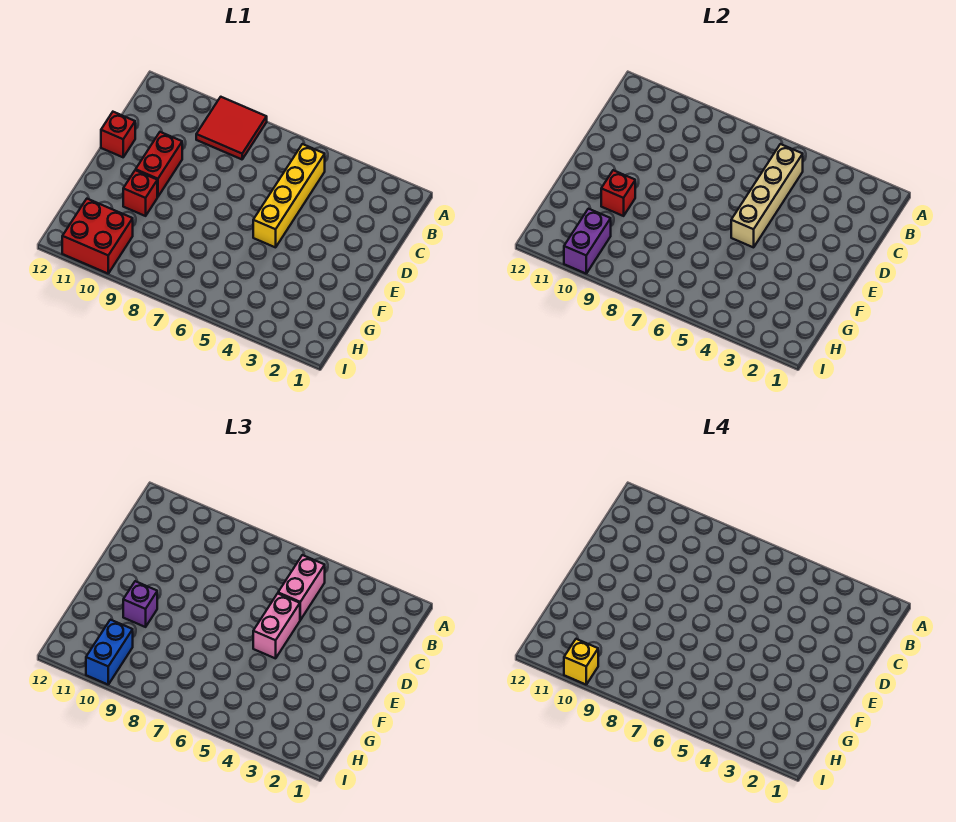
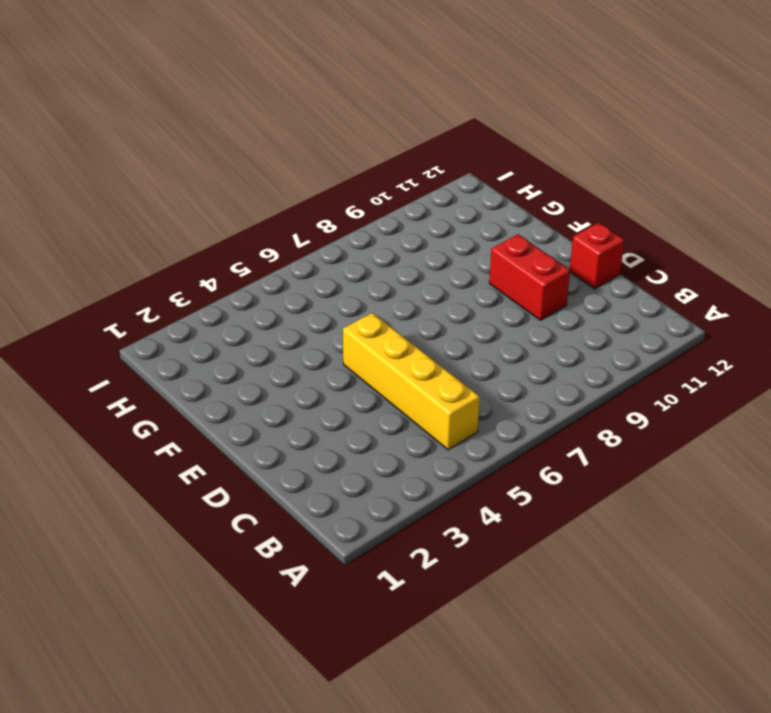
none -> red tile A8:B9 level 1
none -> red brick F10 level 1
none -> red brick H10:I11 level 1

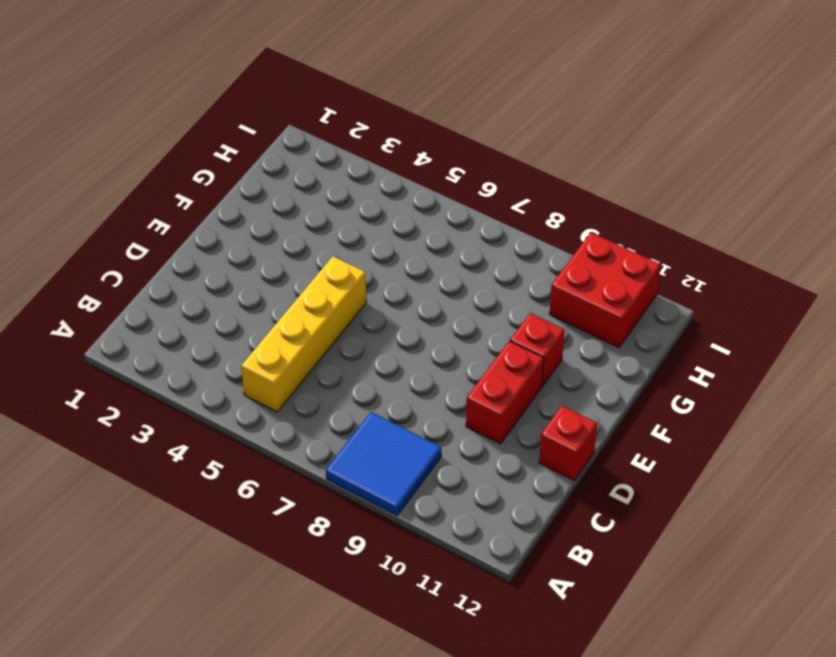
blue tile A8:B9 level 1 -> red tile A8:B9 level 1
none -> tan brick B5:E5 level 2
none -> red brick F10 level 2
none -> purple brick H10:I10 level 2

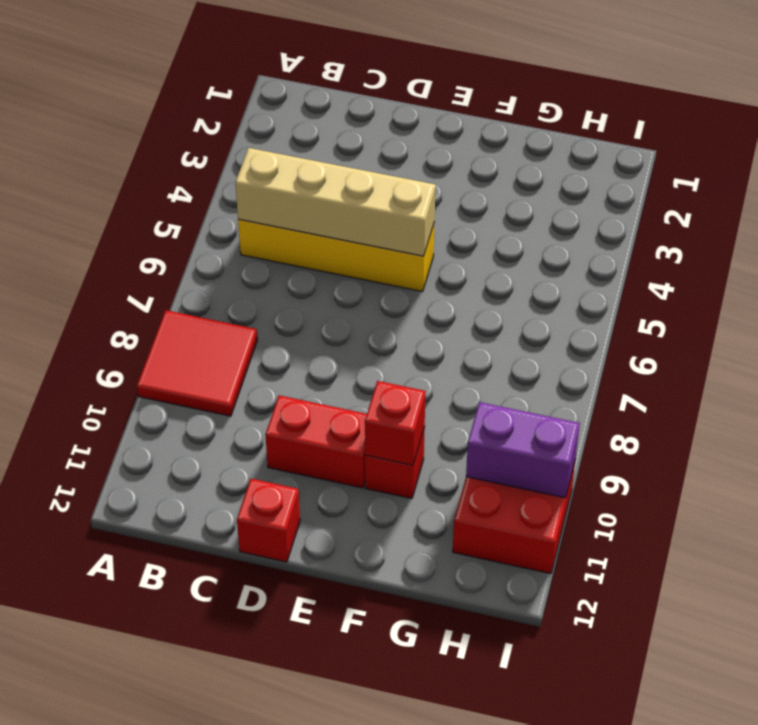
none -> pink brick B5:C5 level 3
none -> pink brick D5:E5 level 3
none -> purple brick F10 level 3

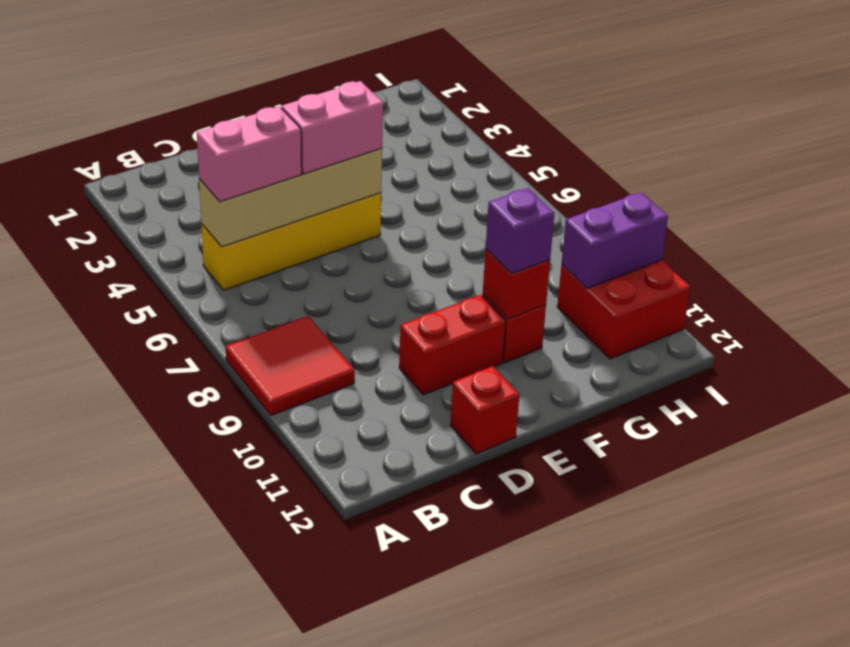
none -> blue brick H10:I10 level 3
none -> yellow brick I10 level 4

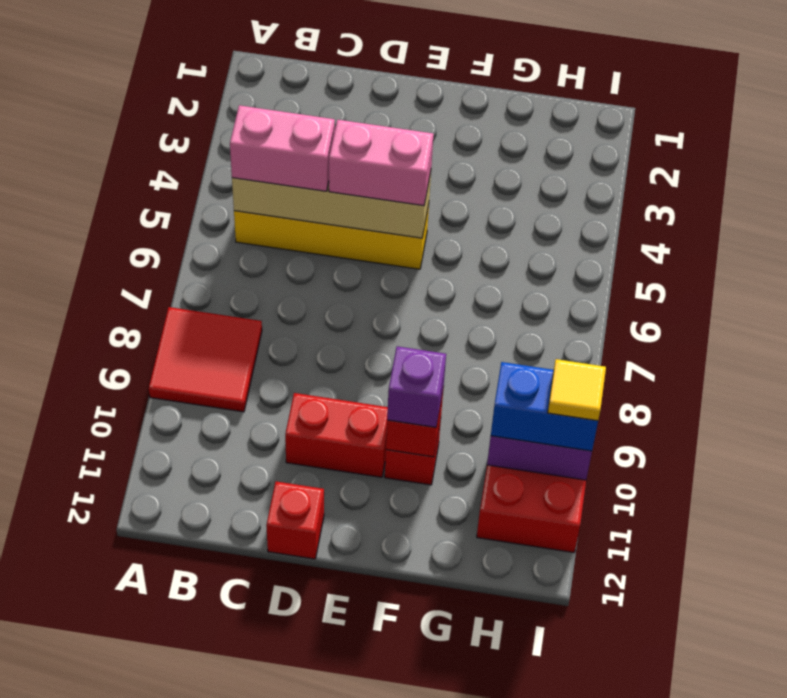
yellow tile I10 level 4 -> yellow brick I10 level 4

